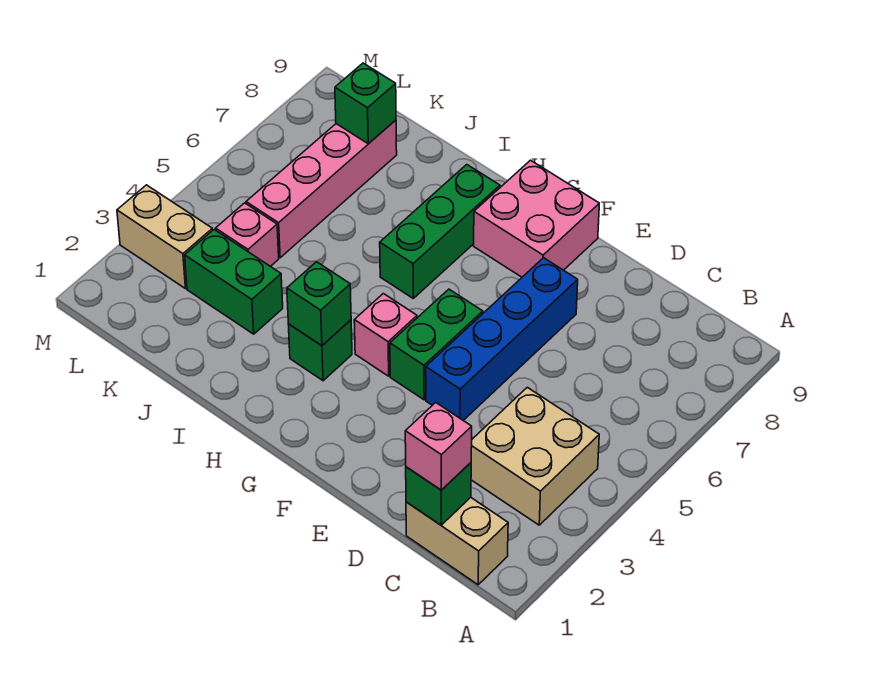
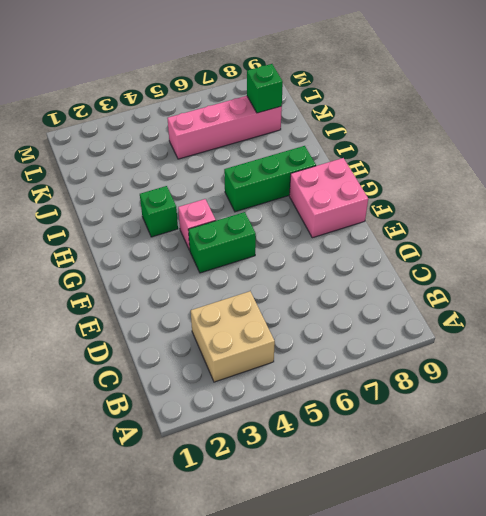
none -> tan brick B1:C1 level 1
none -> blue brick E4:E7 level 1
none -> green brick J3:K3 level 1

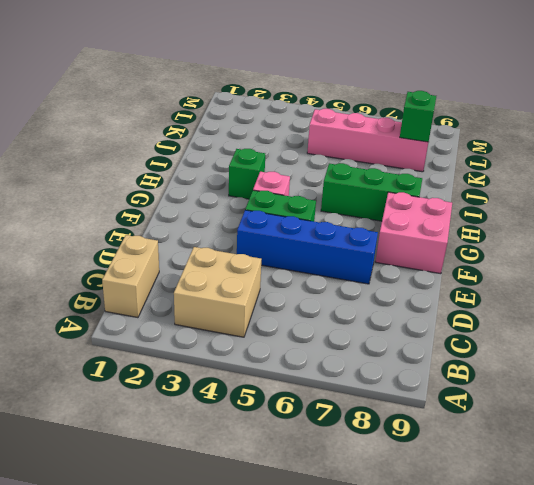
none -> green brick J3:K3 level 1
none -> pink brick K4 level 1
none -> tan brick L3:M3 level 1

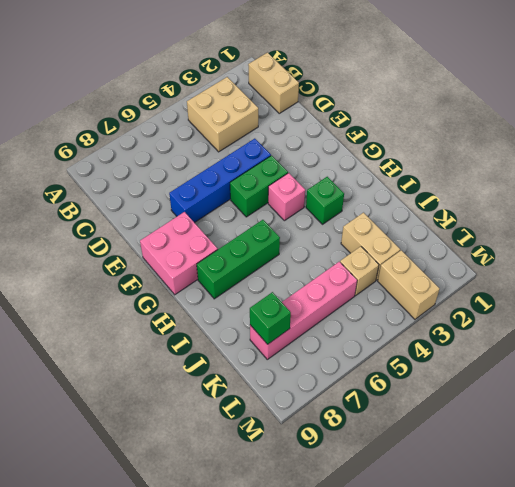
tan brick J3:K3 level 1 -> green brick J3:K3 level 1
tan brick K4 level 1 -> pink brick K4 level 1
none -> green brick C1 level 2
none -> green brick H3 level 2
none -> pink brick C1 level 3

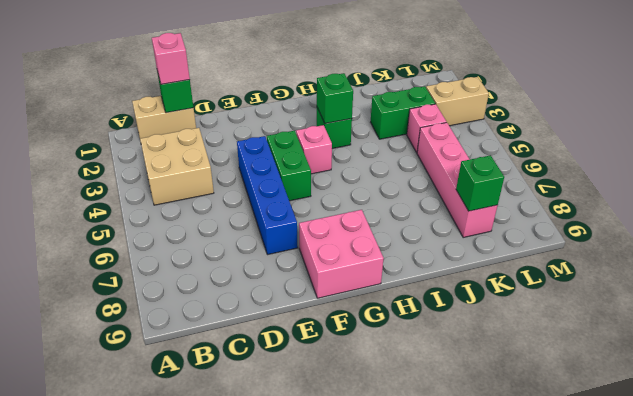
none -> green brick H6:H8 level 1

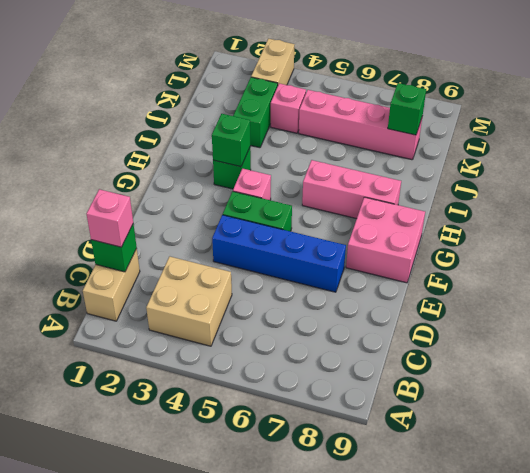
pink brick H6:H8 level 1 -> green brick H6:H8 level 1

